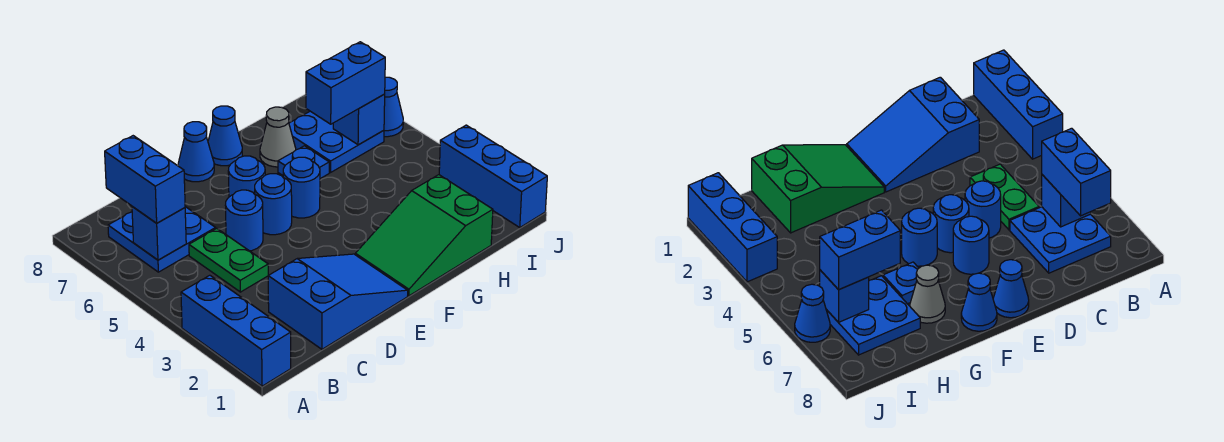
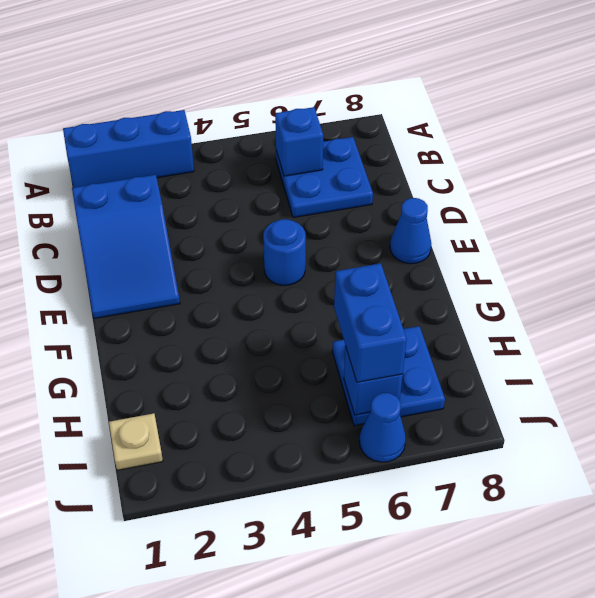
tan plate I1 level 1 -> none
none -> green plate C4:C5 level 1
none -> blue round brick D5 level 1
none -> blue round brick E6 level 1

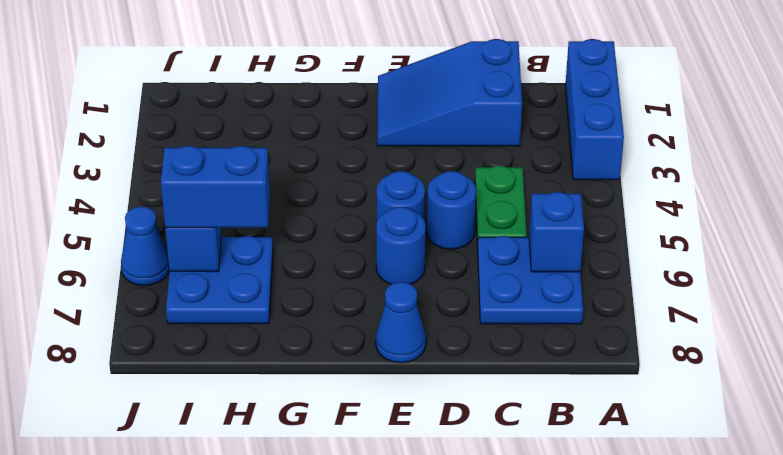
none -> green slope F1:H2 level 1 top H
none -> blue round brick F5 level 1
none -> blue cone F8 level 1

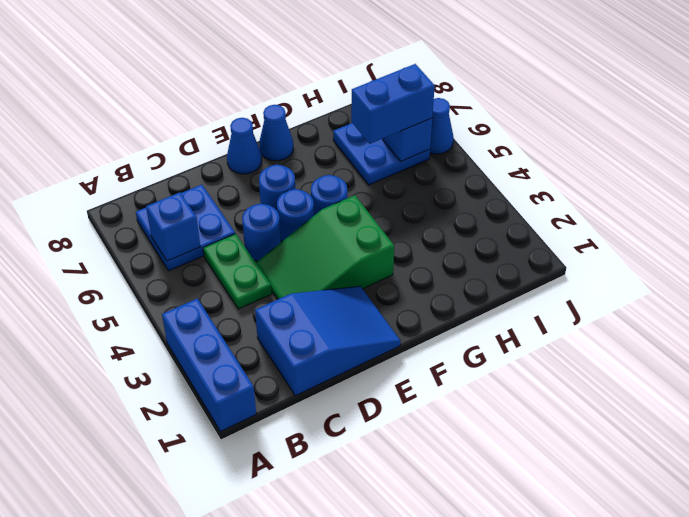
green slope D3:F4 level 1 top F -> green slope F1:H2 level 1 top H
none -> blue plate G6 level 1
none -> grey cone G7 level 1
none -> blue brick J1:J3 level 1

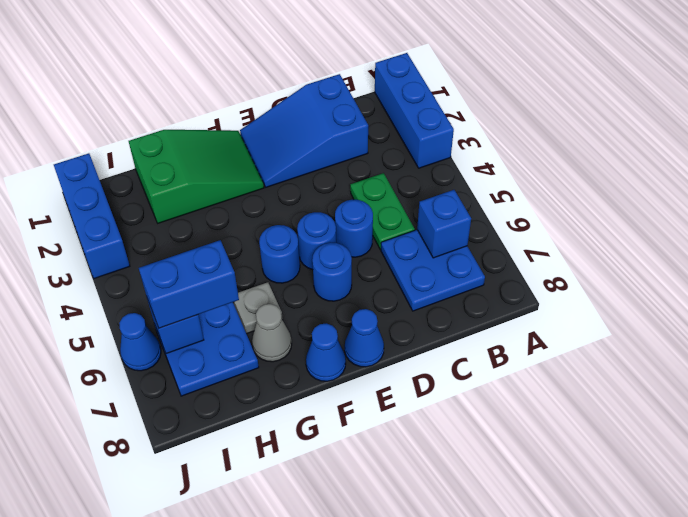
grey plate G6 level 1 -> blue plate G6 level 1
none -> blue brick B6:B7 level 3

